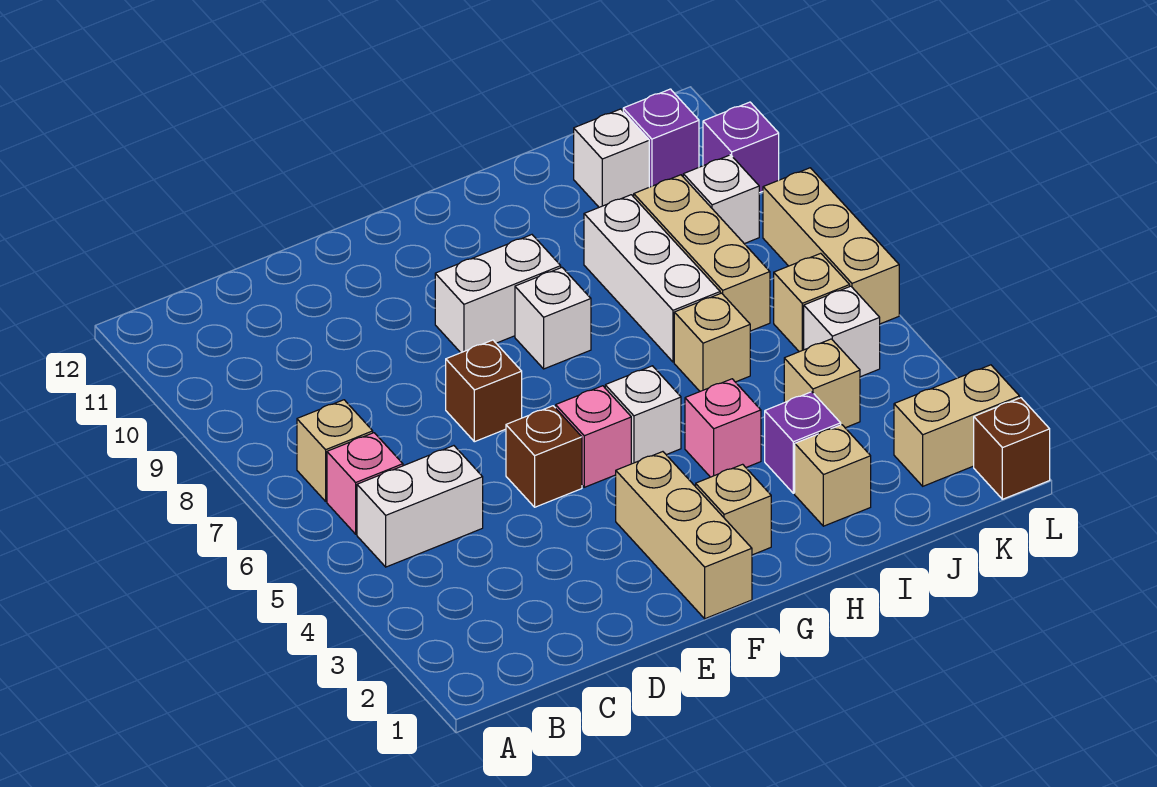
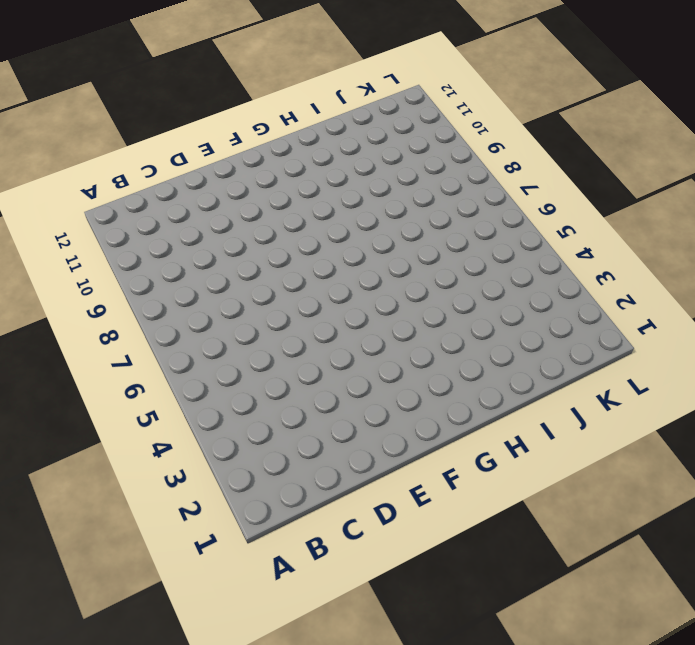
none -> white brick B5:C5 level 1
none -> pink brick B6 level 1
none -> tan brick B7 level 1

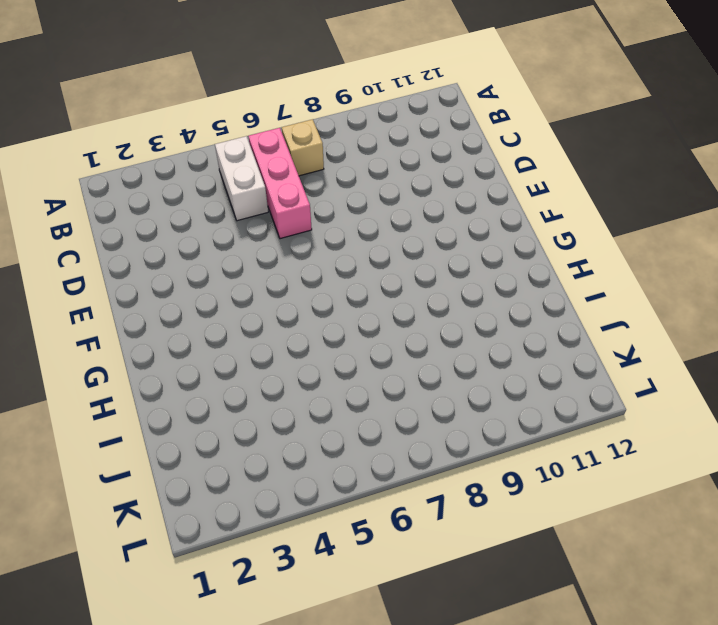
pink brick B6:D6 level 1 -> pink brick B6 level 1
none -> brown brick E5 level 1
none -> brown brick E7 level 1
none -> tan brick F1:F3 level 1

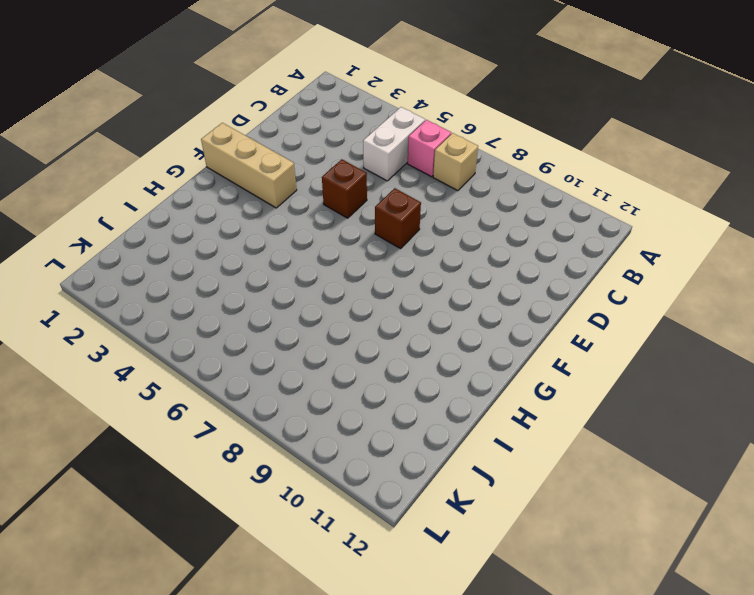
none -> pink brick F5 level 1
none -> white brick F9:G9 level 1
none -> tan brick G2 level 1

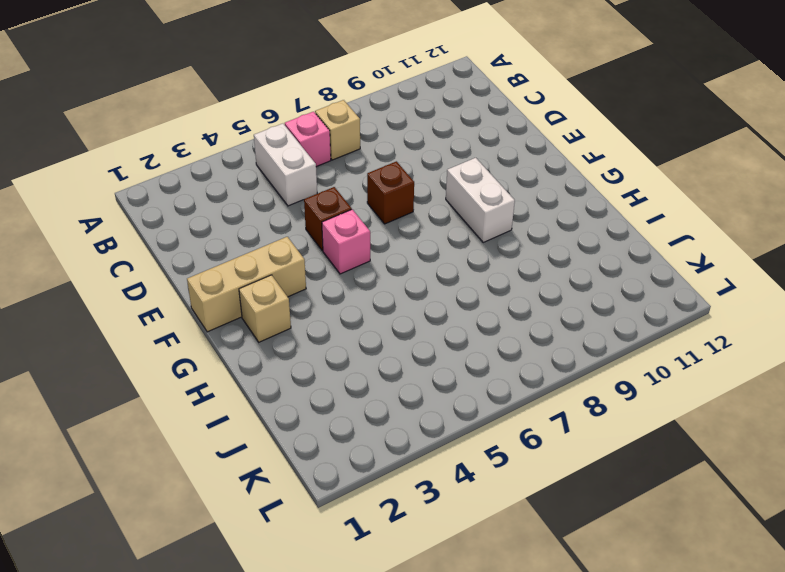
none -> white brick G5 level 1
none -> white brick G8 level 1
none -> pink brick H4 level 1

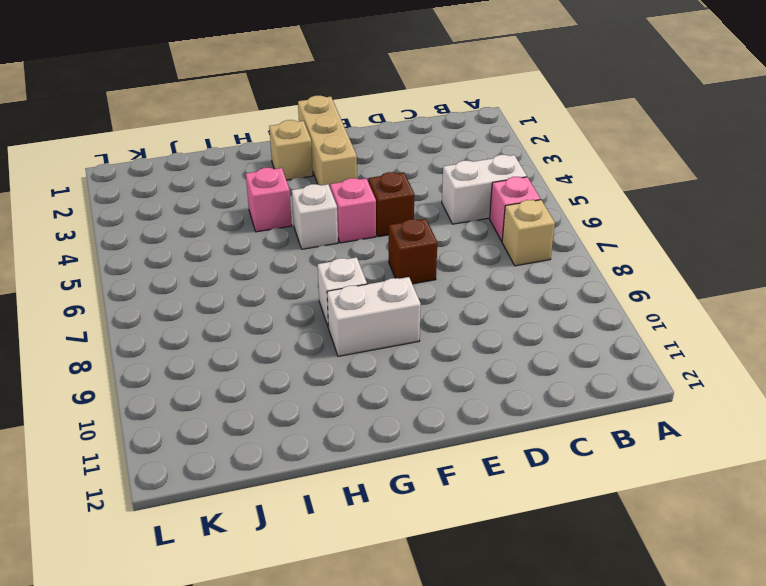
none -> tan brick I2 level 1
none -> purple brick I3 level 1
none -> tan brick I6 level 1

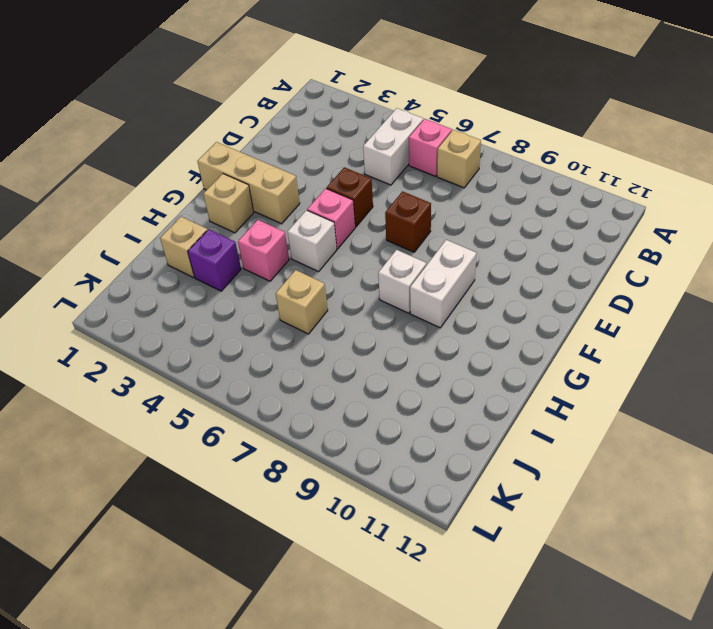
none -> white brick I7:I9 level 1
none -> tan brick J4 level 1
none -> tan brick J7:J9 level 1

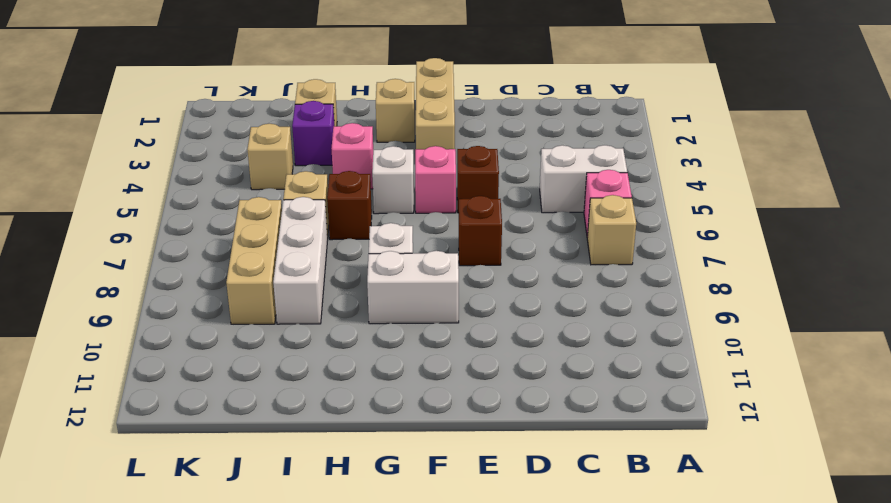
brown brick H6 level 1 -> brown brick L1 level 1
none -> white brick J11 level 1
none -> tan brick K2:L2 level 1
none -> white brick K5 level 1

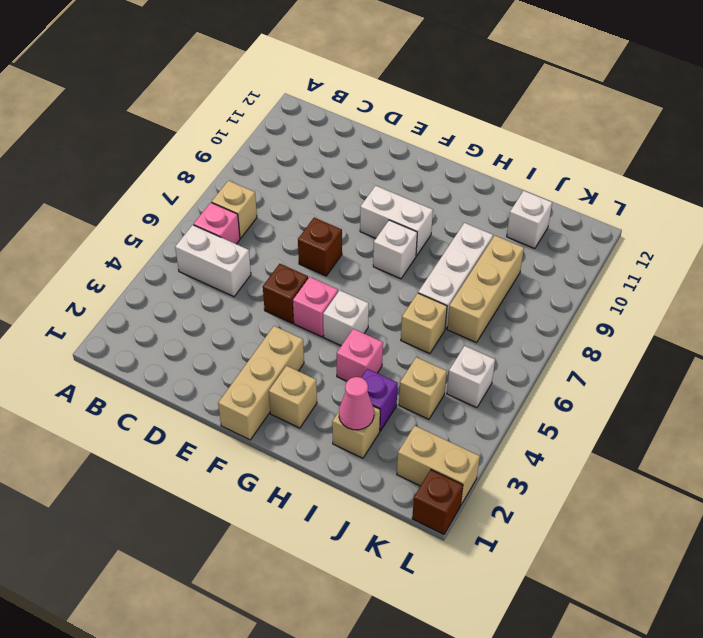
pink cone I2 level 2 -> none
none -> tan brick K6 level 1
none -> white brick K9 level 1
none -> purple brick K11 level 1

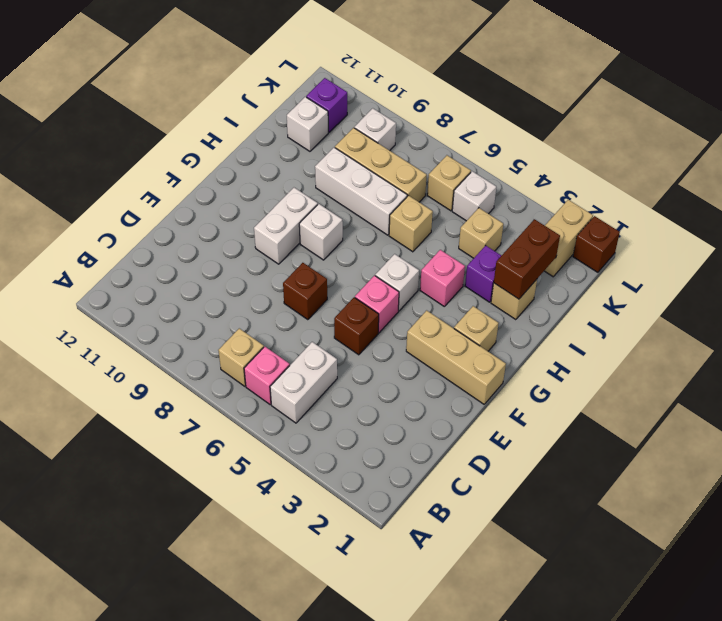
brown brick I2:J2 level 2 -> none
none -> tan brick L6:L8 level 1
none -> purple brick L10 level 1

